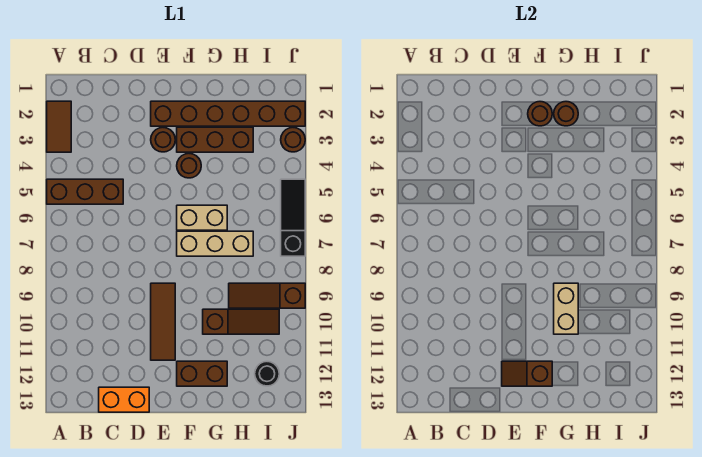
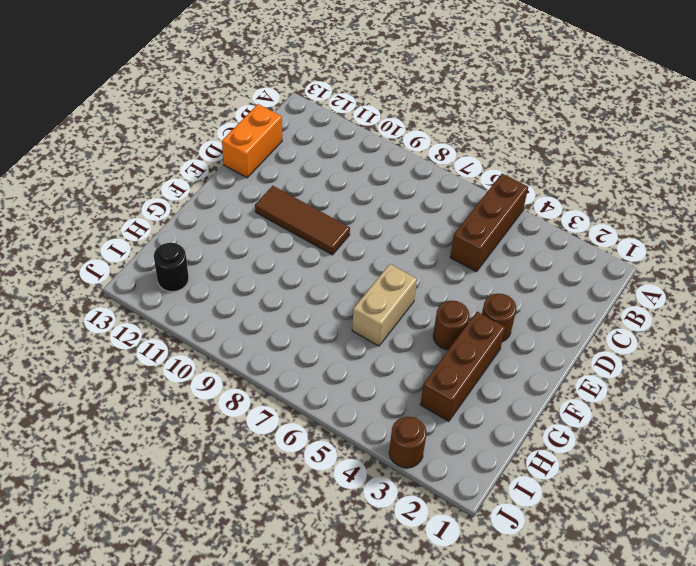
none -> brown tile A2:A3 level 1
none -> brown brick E2:J2 level 1
none -> tan brick F7:H7 level 1

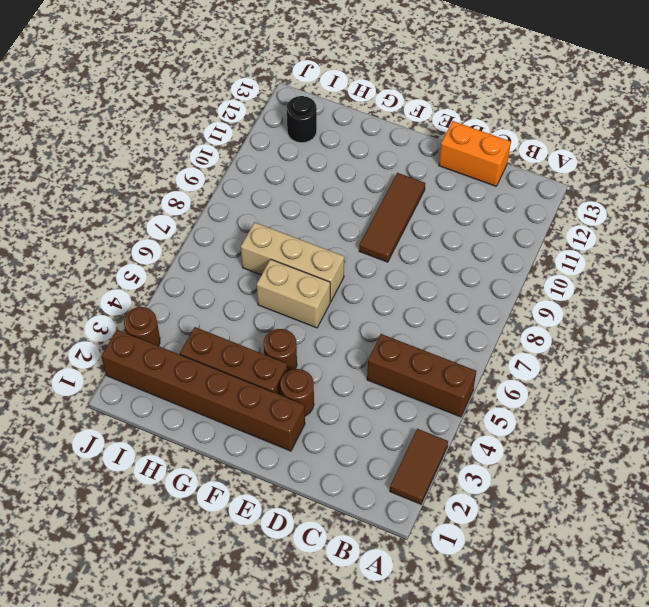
none -> brown brick F12:G12 level 1
none -> brown slope G10:I10 level 1 top G
none -> brown slope H9:J9 level 1 top J

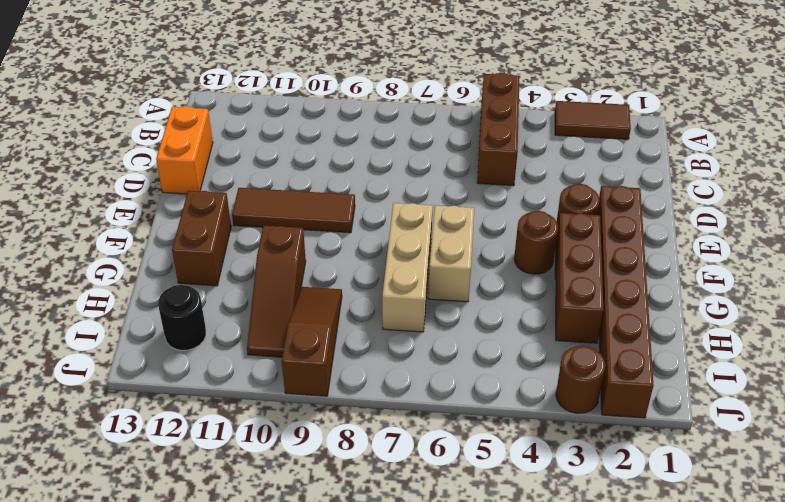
none -> black slope J5:J7 level 1 top 7
none -> brown slope E12:F12 level 2 top F
none -> brown round brick F2 level 2

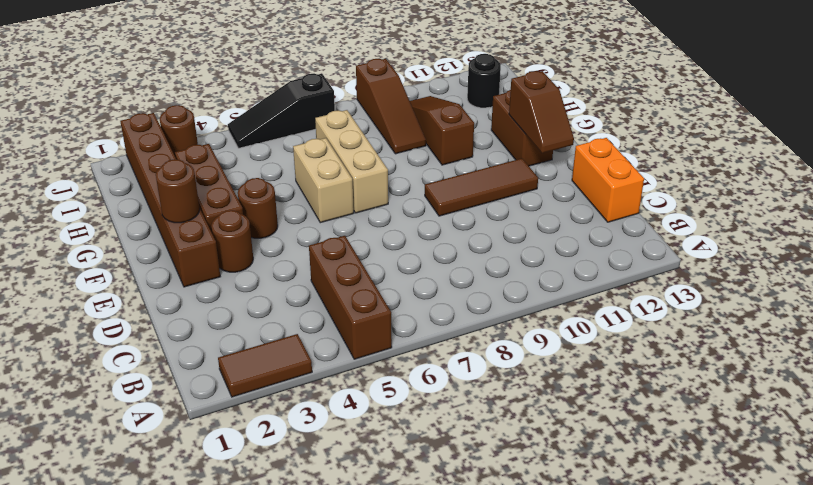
none -> brown round brick G2 level 2
none -> tan brick G9:G10 level 2

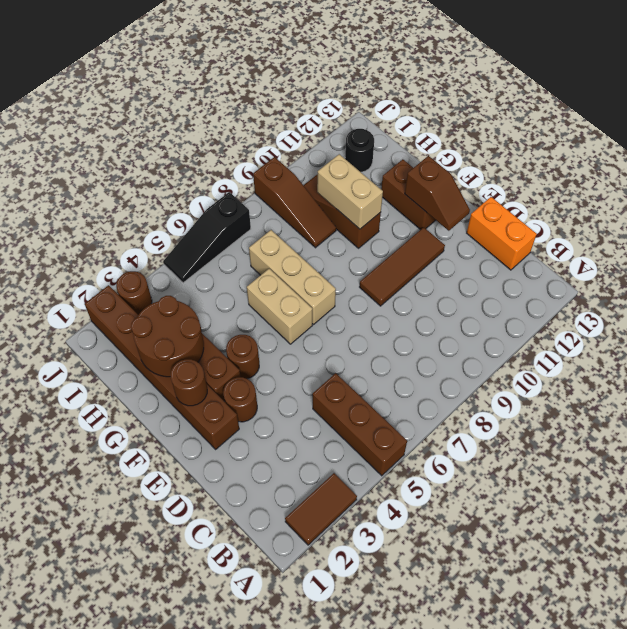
brown round brick G2:H3 level 2 -> brown round brick G2 level 2
tan brick G10:H10 level 2 -> tan brick G9:G10 level 2

